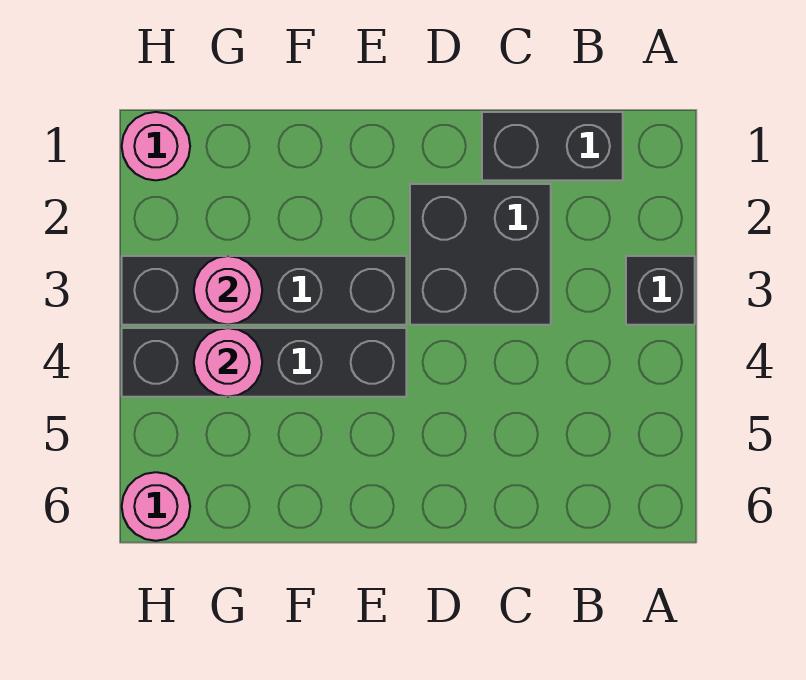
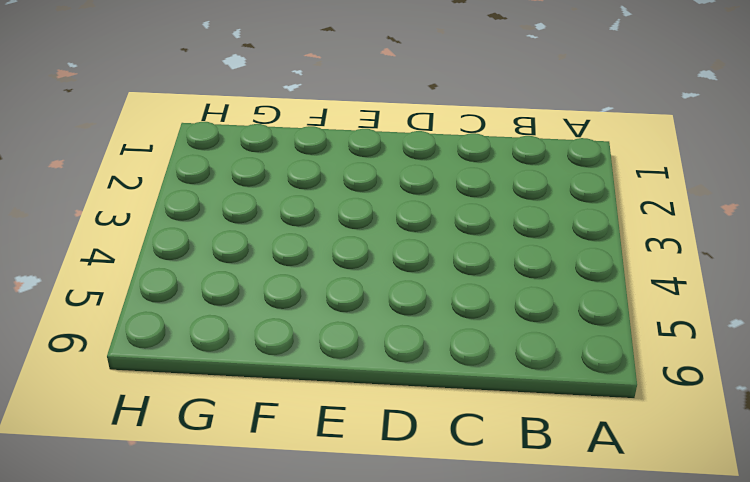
none -> black brick A3 level 1
none -> black brick B1:C1 level 1

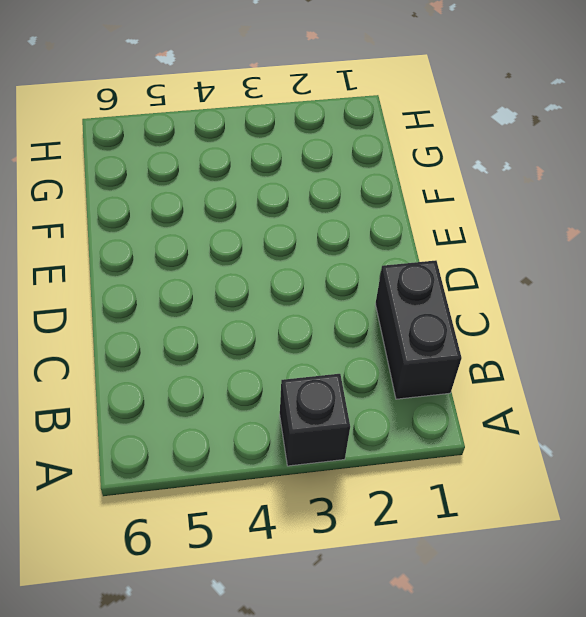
none -> black brick C2:D3 level 1
none -> black brick E3:H3 level 1

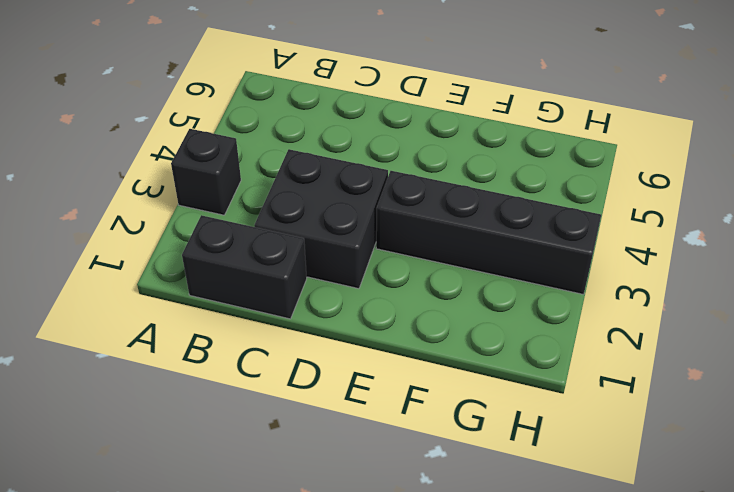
none -> black brick E4:H4 level 1
none -> pink round brick H1 level 1

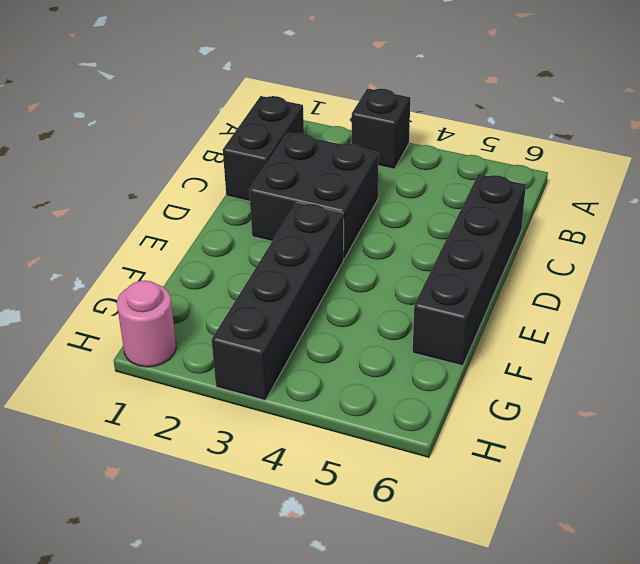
black brick C6:F6 level 1 -> black brick E4:H4 level 1
none -> pink round brick H6 level 1
none -> pink round brick G3 level 2

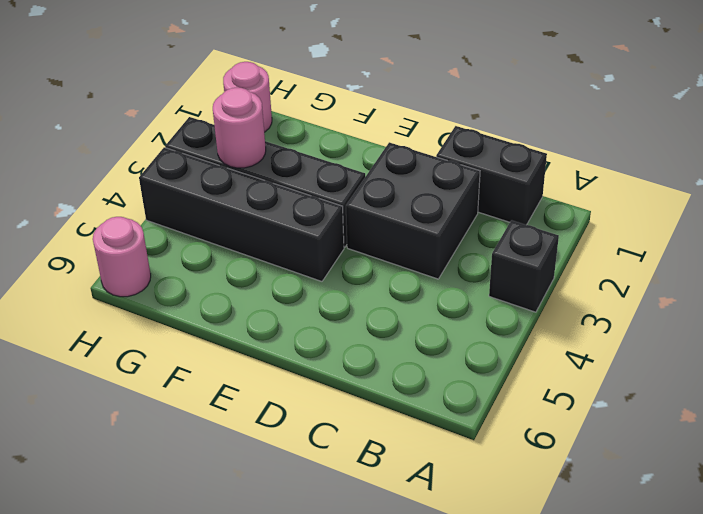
none -> pink round brick G4 level 2

